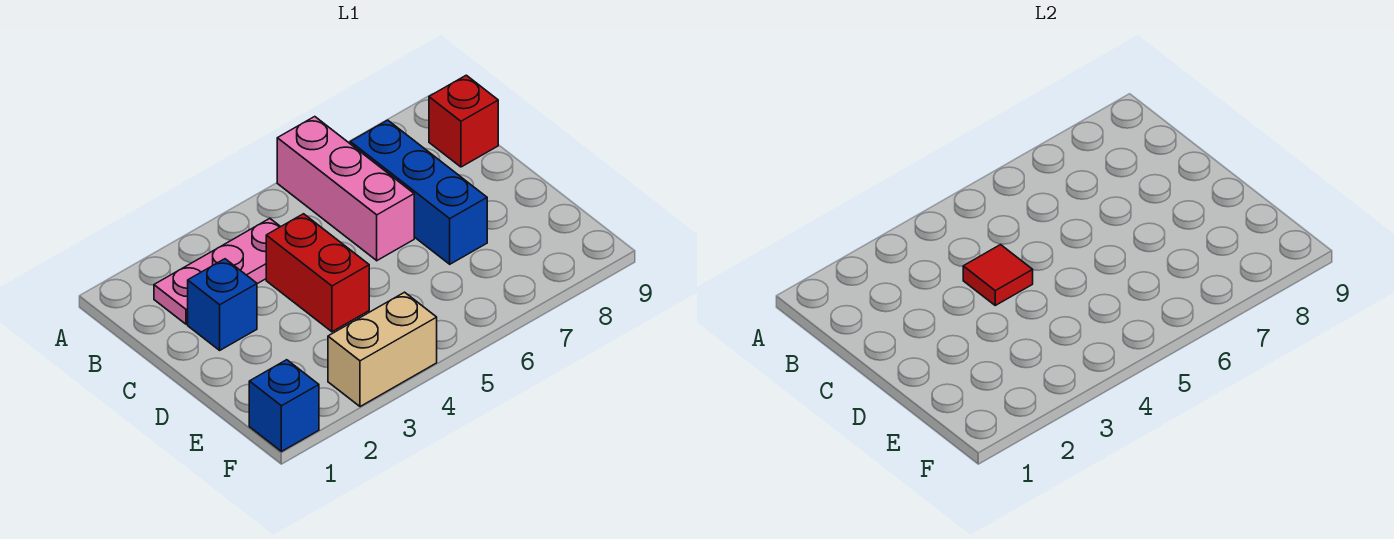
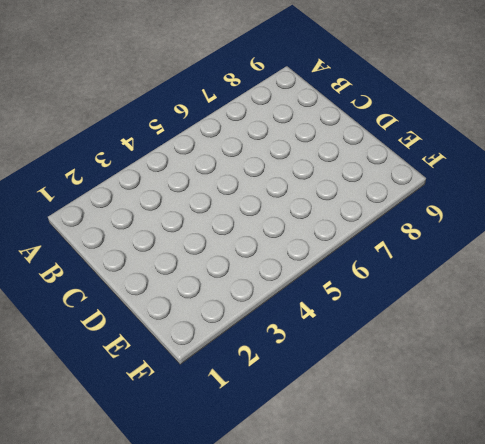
none -> pink brick A6:C6 level 1
none -> pink plate B2:B4 level 1

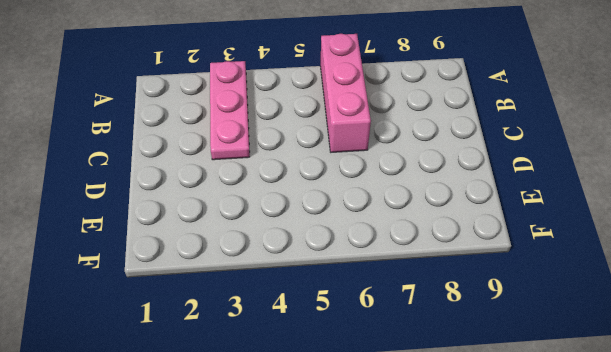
pink plate A3:C3 level 1 -> pink plate B2:B4 level 1
none -> blue brick B7:D7 level 1
none -> red brick B9 level 1

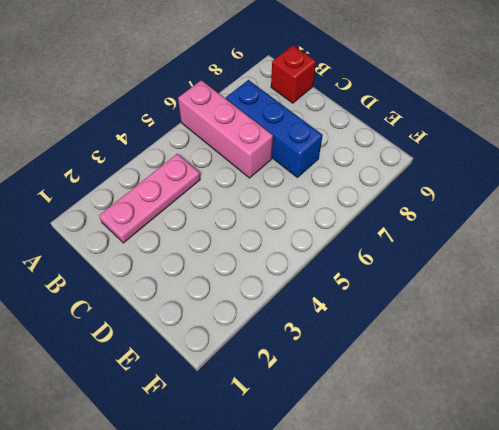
none -> blue brick C2 level 1
none -> red brick C4:D4 level 1

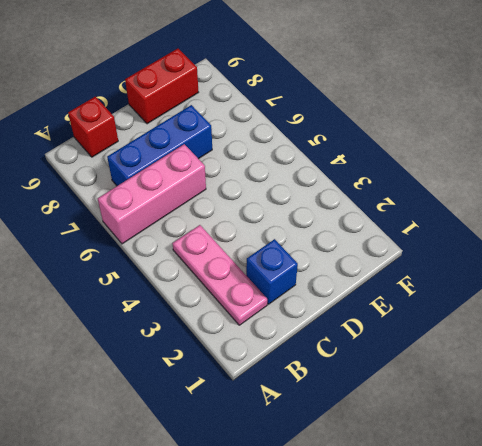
red brick D9:E9 level 1 -> red brick C4:D4 level 1
none -> blue brick F1 level 1
none -> tan brick F3:F4 level 1

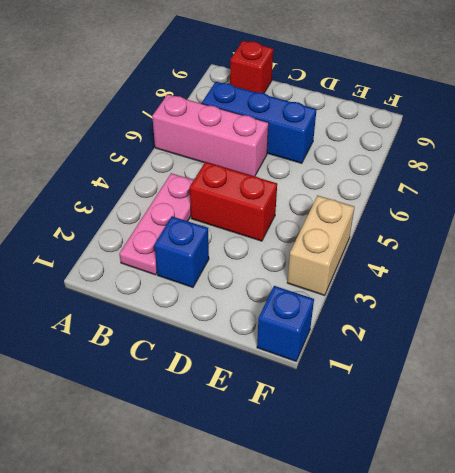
none -> red tile C4 level 2

